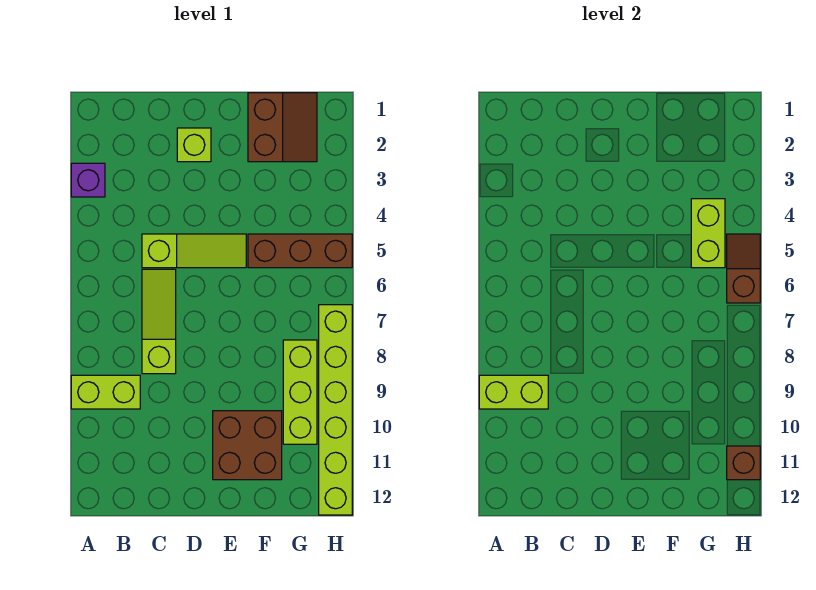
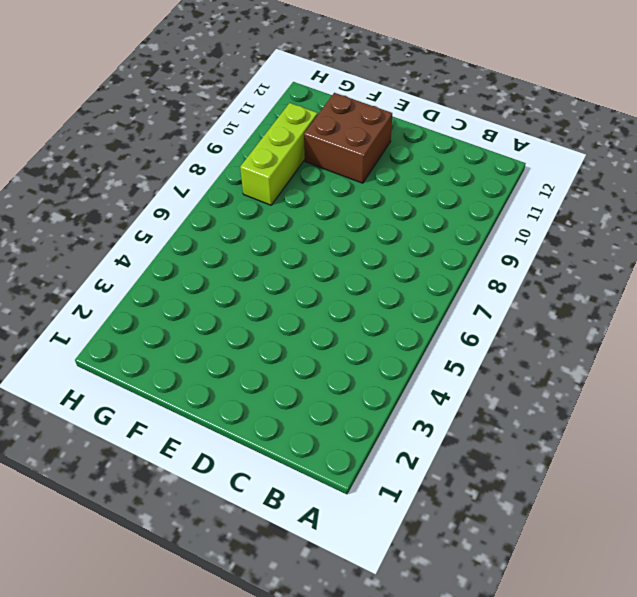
none -> purple brick A3 level 1
none -> lime brick A9:B9 level 1
none -> lime slope C5:E5 level 1 top C

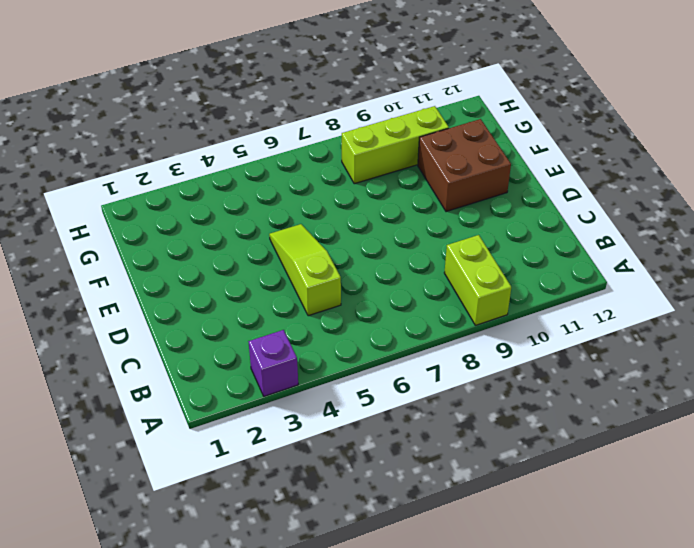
none -> lime slope C6:C8 level 1 top 8
none -> lime brick D2 level 1
none -> brown slope F1:G2 level 1 top F

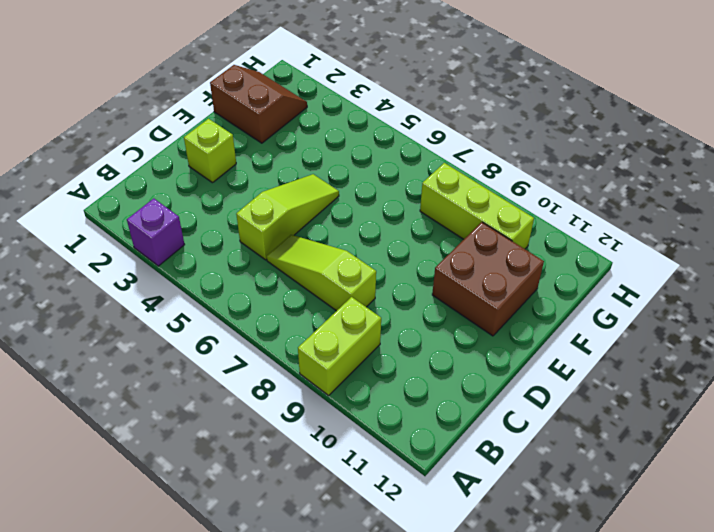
none -> brown brick F5:H5 level 1
none -> lime brick H7:H12 level 1
none -> lime brick A9:B9 level 2

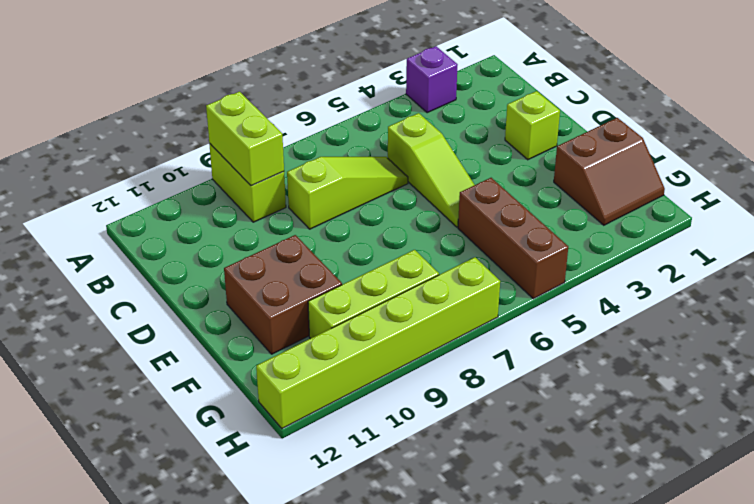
none -> lime brick G4:G5 level 2
none -> brown slope H5:H6 level 2 top 6
none -> brown brick H11 level 2

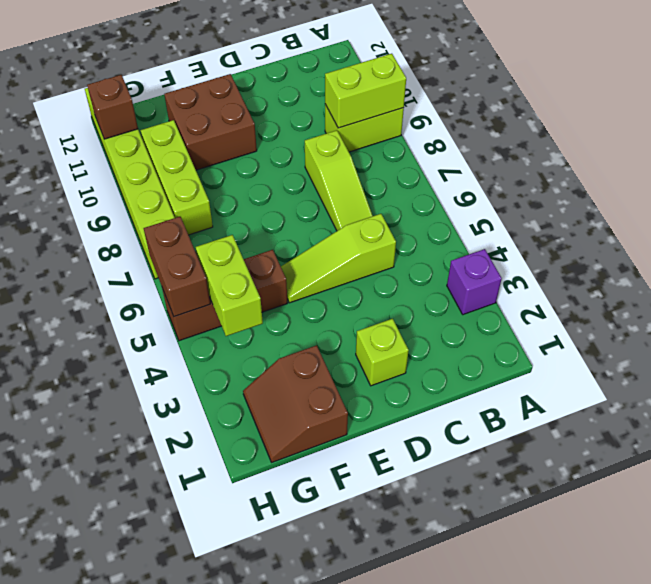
brown brick H5:H6 level 2 -> brown slope H5:H6 level 2 top 6

